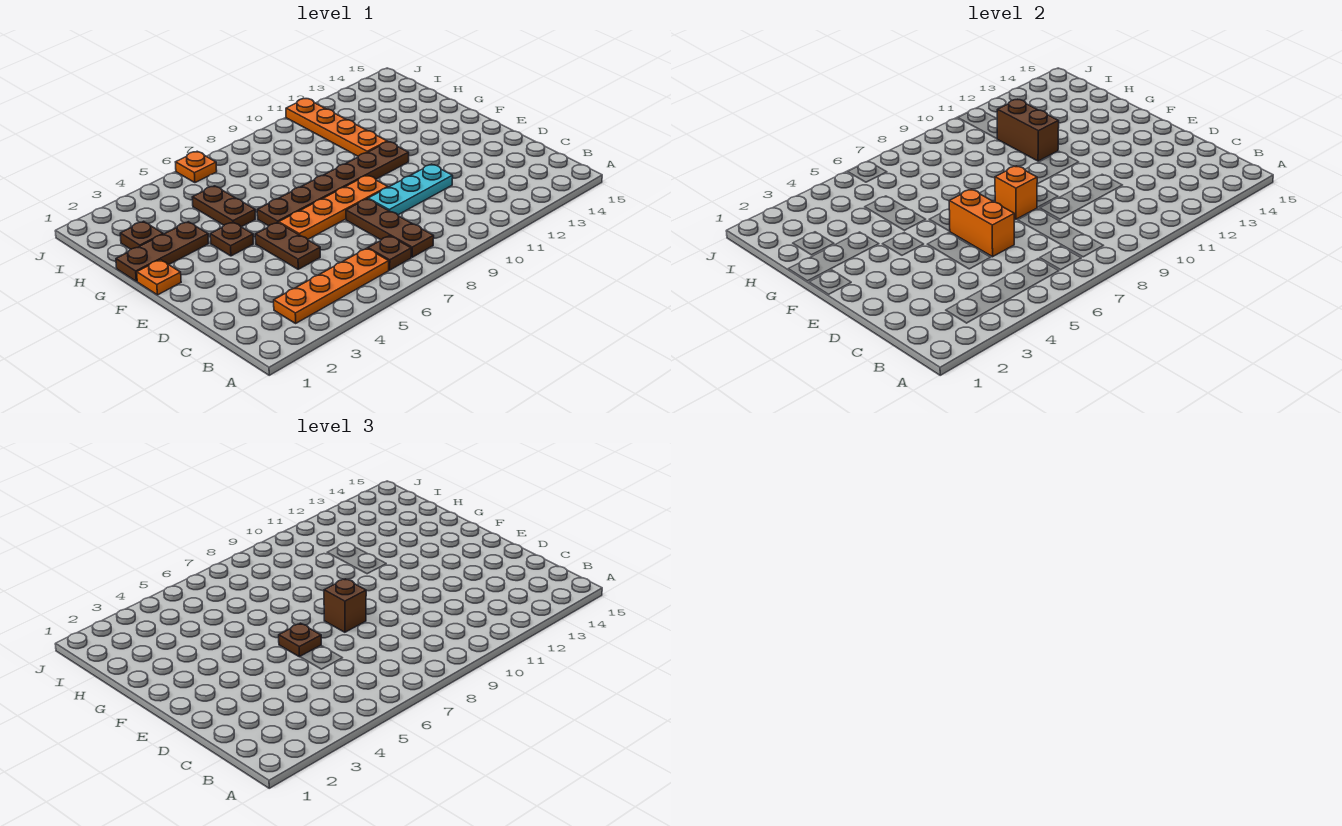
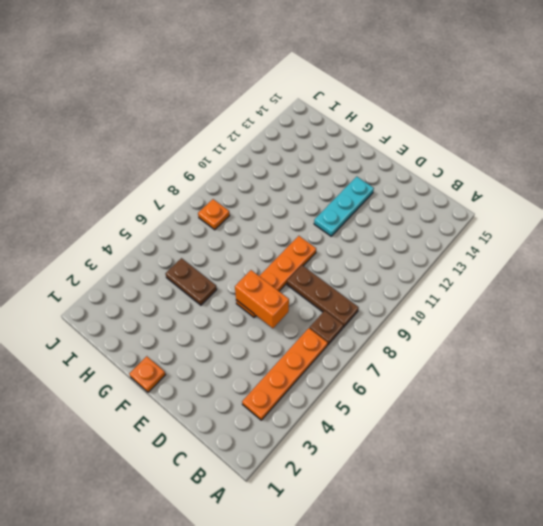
cyan plate E11:E13 level 1 -> cyan plate D9:D11 level 1
orange plate I8 level 1 -> orange plate J6 level 1
none -> brown plate D5:E5 level 1
none -> brown plate F4 level 1
none -> brown plate F6:F11 level 1

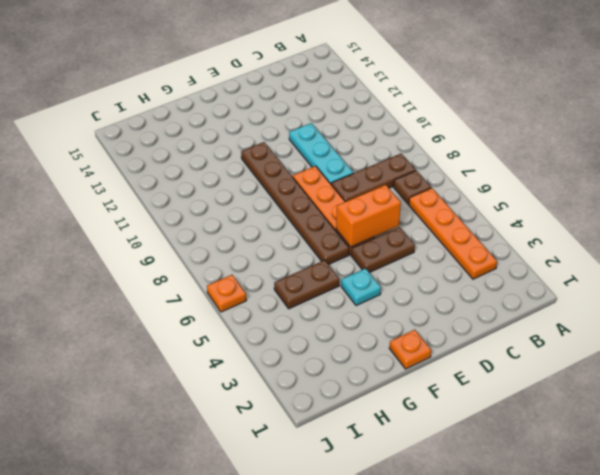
cyan plate F4 level 1 -> brown plate F4 level 1
none -> brown plate G1:G3 level 1
none -> orange plate G11:J11 level 1
none -> brown plate H2 level 1

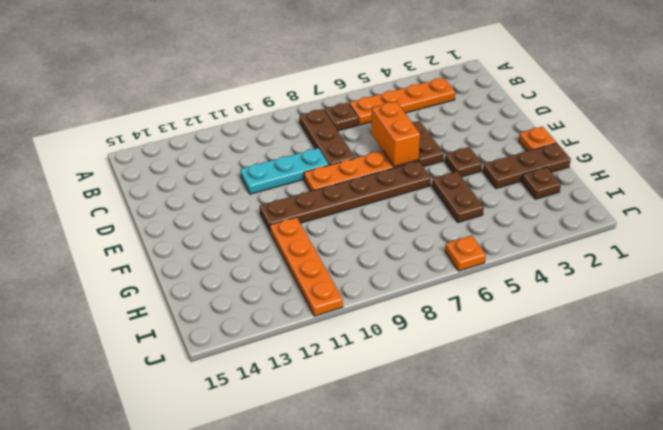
none -> orange brick E8 level 2
none -> brown brick G11:H11 level 2
none -> brown plate E6 level 3

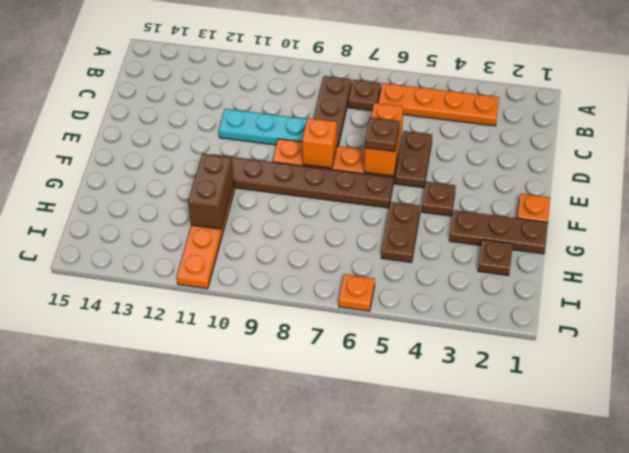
none -> brown brick E8 level 3

